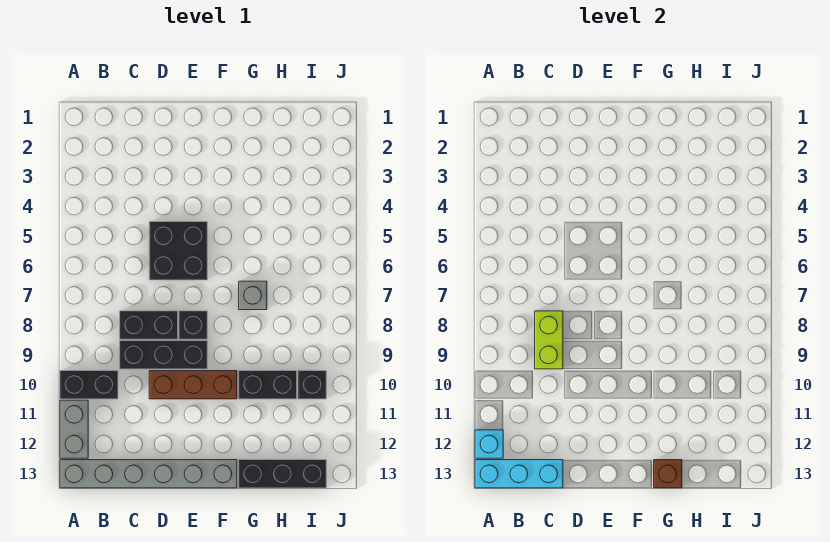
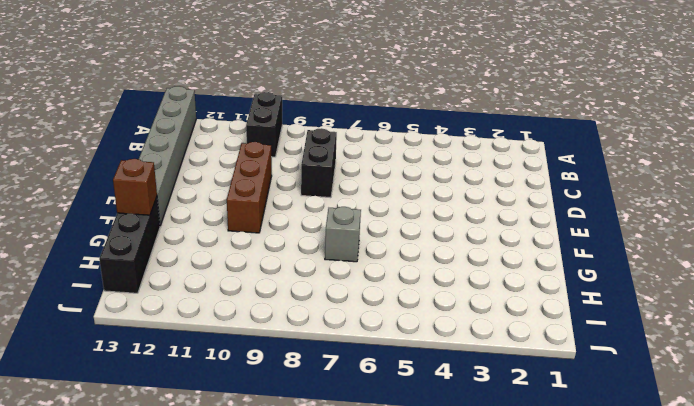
none -> grey brick A11:A12 level 1
none -> black brick C9:E9 level 1
none -> black brick D5:E6 level 1

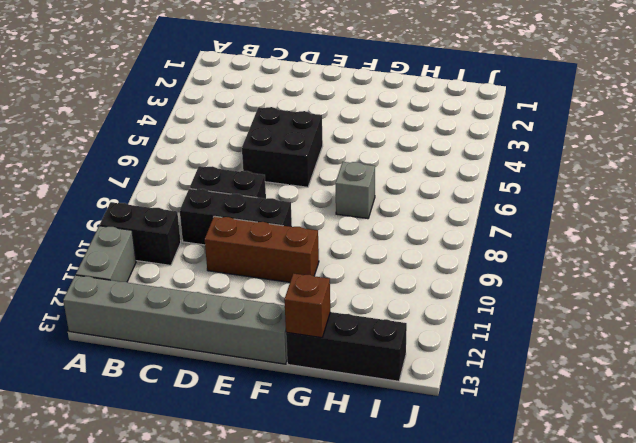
none -> black brick E8 level 1
none -> black brick G10:H10 level 1
none -> black brick I10 level 1

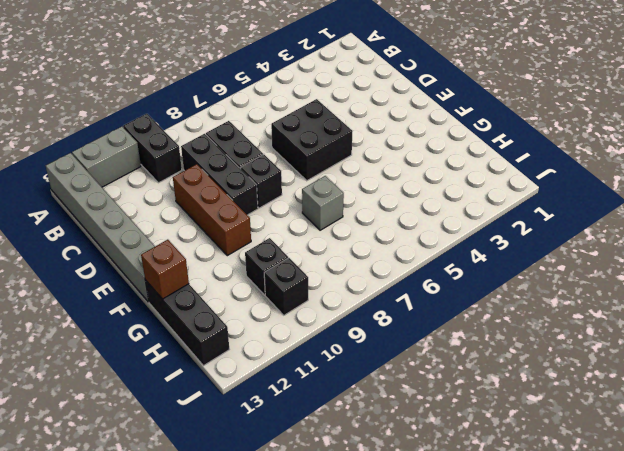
black brick H10 level 1 -> black brick G10:H10 level 1
none -> cyan brick A12 level 2
none -> cyan brick A13:C13 level 2
none -> lime brick C8:C9 level 2

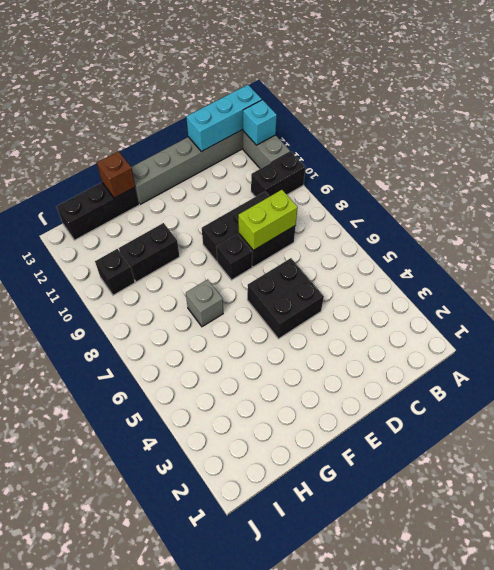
lime brick C8:D8 level 2 -> lime brick C8:C9 level 2
none -> brown brick D10:F10 level 1

